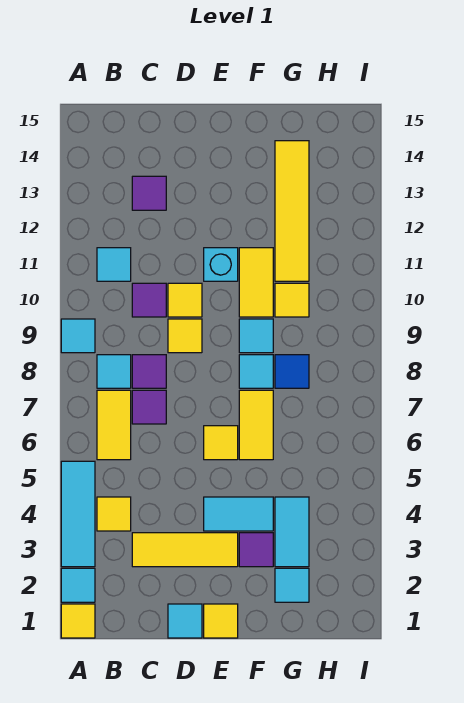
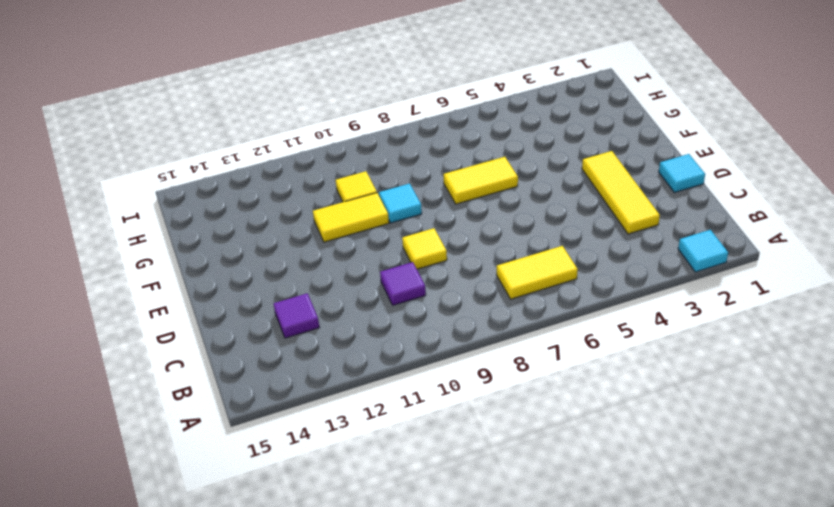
none -> yellow tile A1 level 1
none -> cyan tile A3:A5 level 1
none -> cyan tile A9 level 1
none -> yellow tile B4 level 1

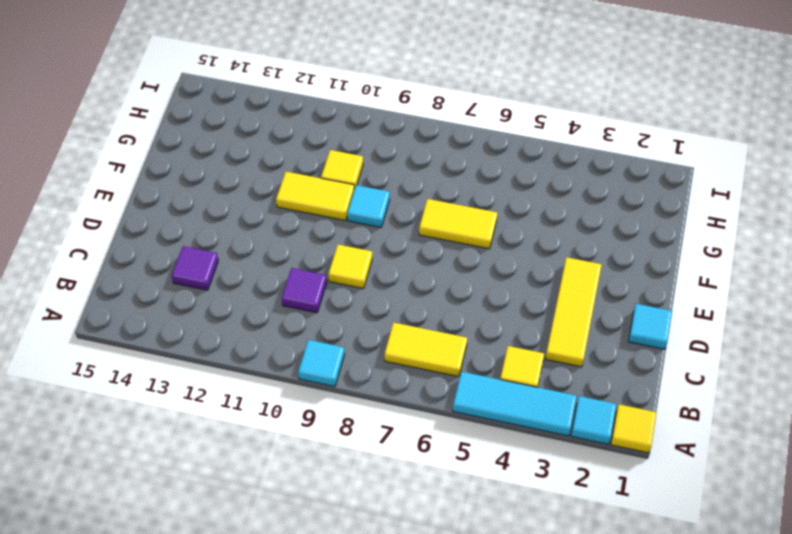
none -> cyan tile B8 level 1
none -> cyan tile B11 level 1
none -> purple tile C7 level 1
none -> purple tile C8 level 1

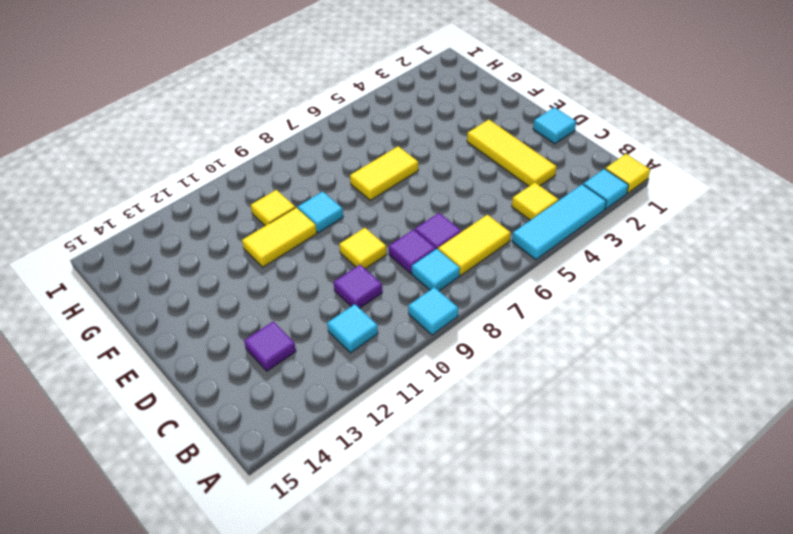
none -> yellow tile D10 level 1
none -> yellow tile E1 level 1
none -> cyan tile E4:F4 level 1
none -> yellow tile E6 level 1

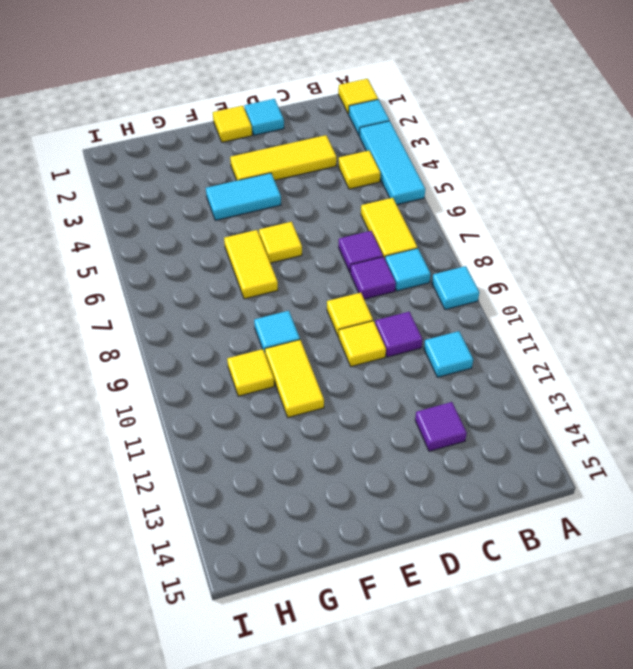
none -> cyan brick E11 level 1
none -> purple tile F3 level 1
none -> cyan tile F8 level 1
none -> cyan tile G2 level 1

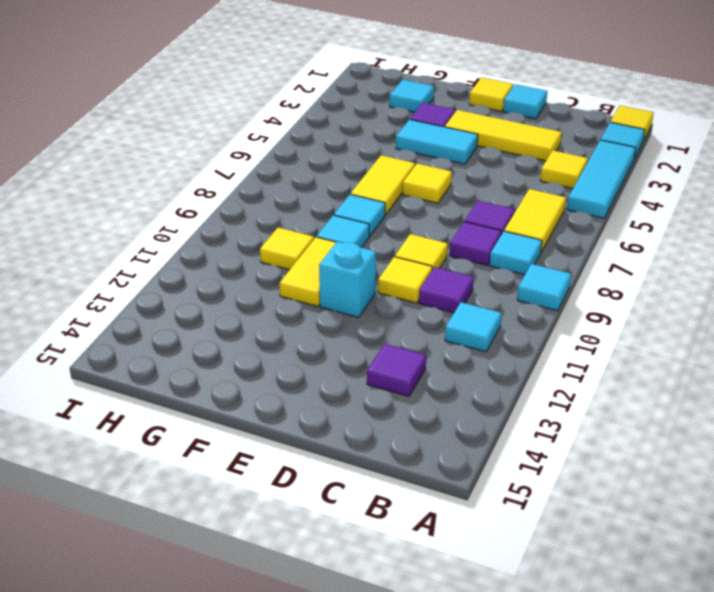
none -> cyan tile G3:G4 level 1
none -> blue tile G8 level 1
none -> yellow tile G11:G14 level 1

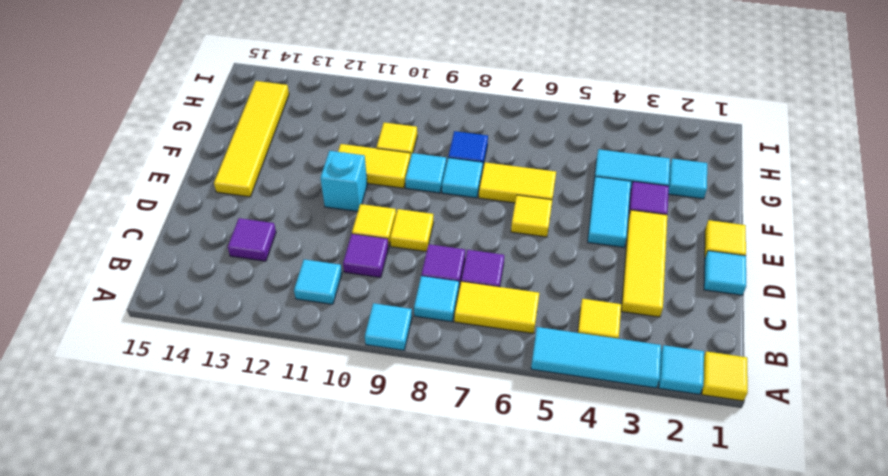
yellow tile E14:H14 level 1 -> yellow tile G11:G14 level 1

